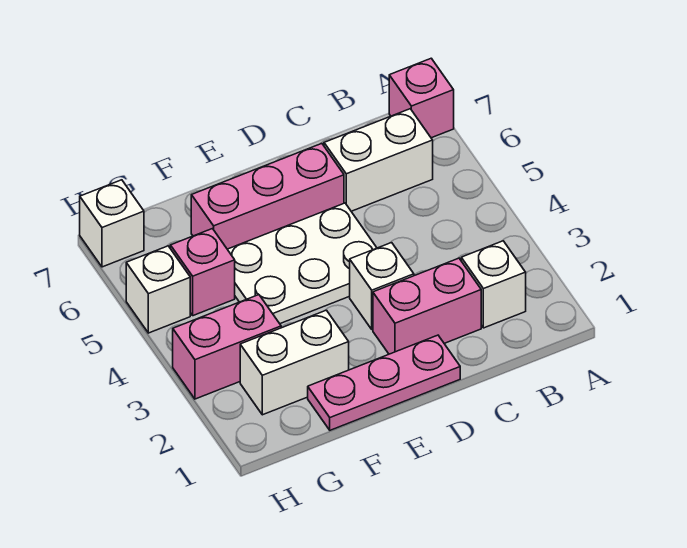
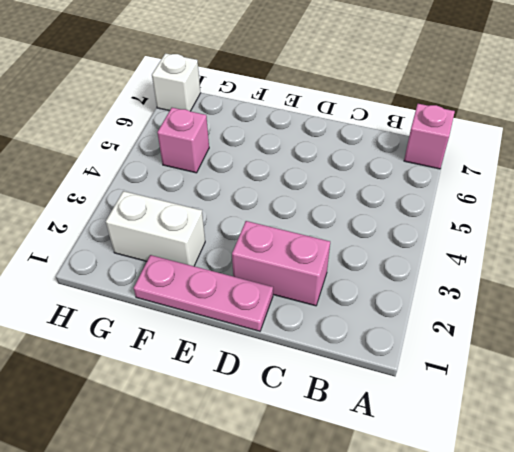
none -> white brick B2 level 1
none -> white brick B6:C6 level 1
none -> white brick D3 level 1

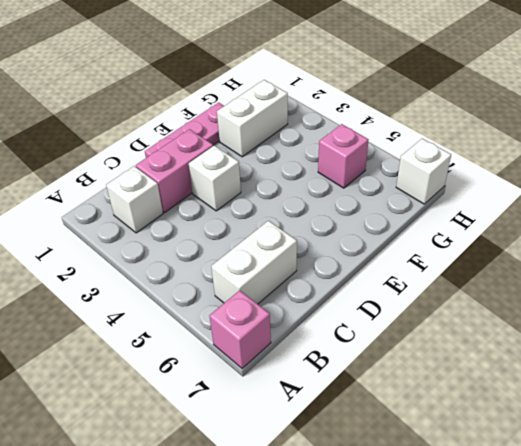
none -> white plate D4:F5 level 1
none -> pink brick D6:F6 level 1
none -> pink brick G3:H3 level 1

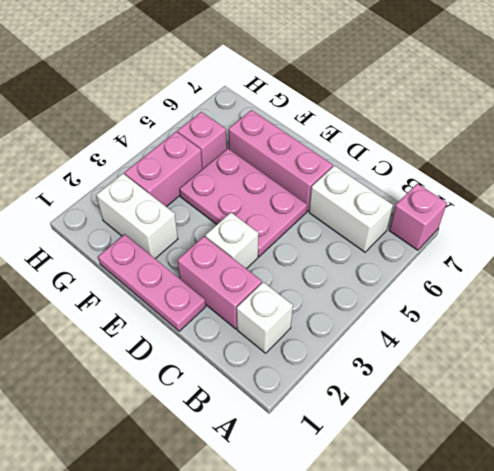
pink plate D4:F5 level 1 -> white plate D4:F5 level 1
pink brick G3:G4 level 1 -> pink brick G3:H3 level 1
none -> white brick H5 level 1
none -> white brick H7 level 1

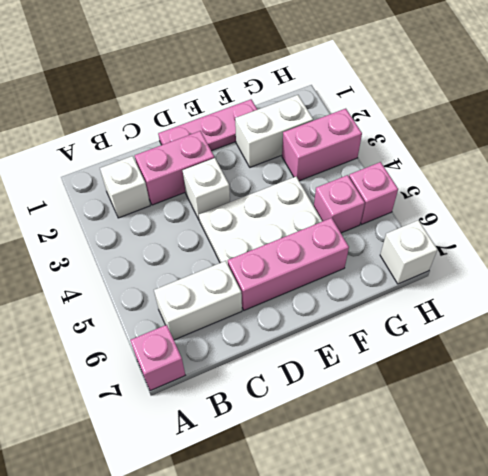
pink brick H5 level 1 -> white brick H5 level 1

